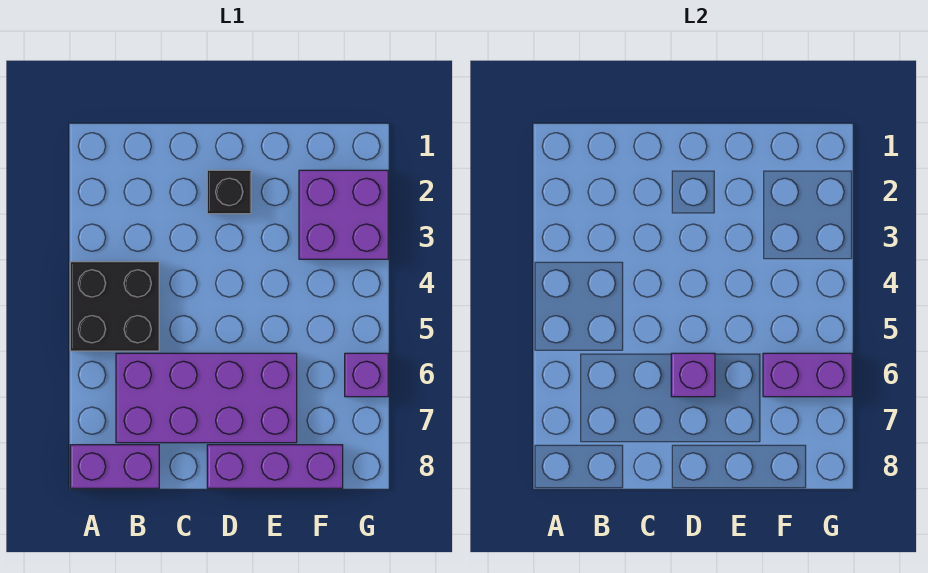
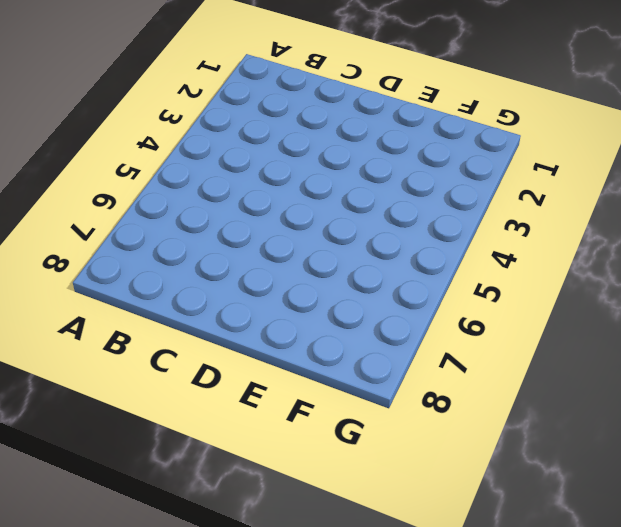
none -> black brick A4:B5 level 1
none -> purple brick A8:B8 level 1

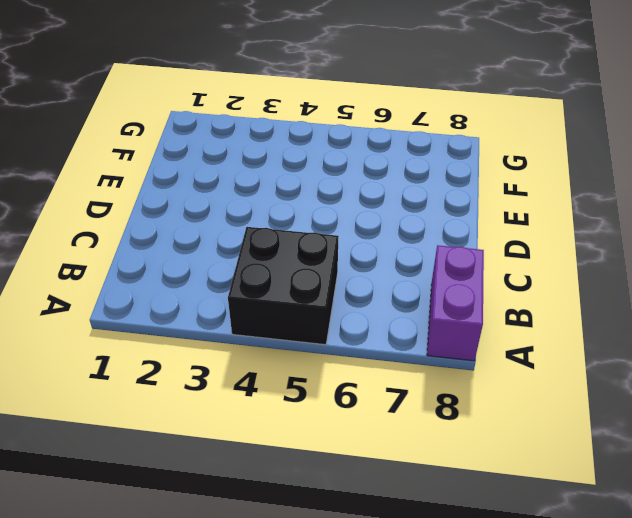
none -> purple brick B6:E7 level 1
none -> black brick D2 level 1

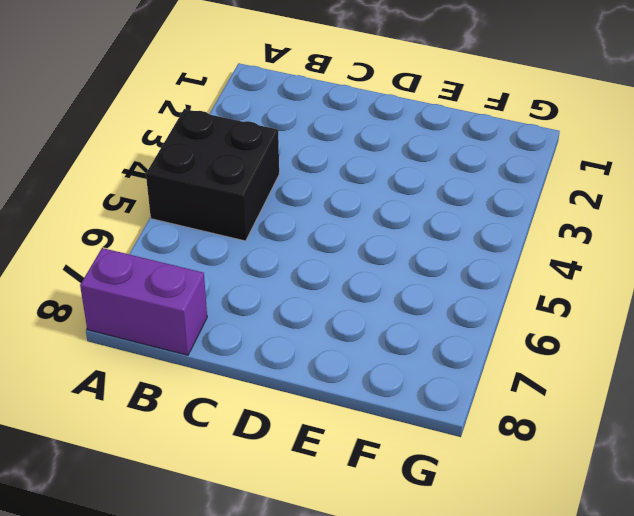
none -> purple brick B6:E7 level 1
none -> black brick D2 level 1

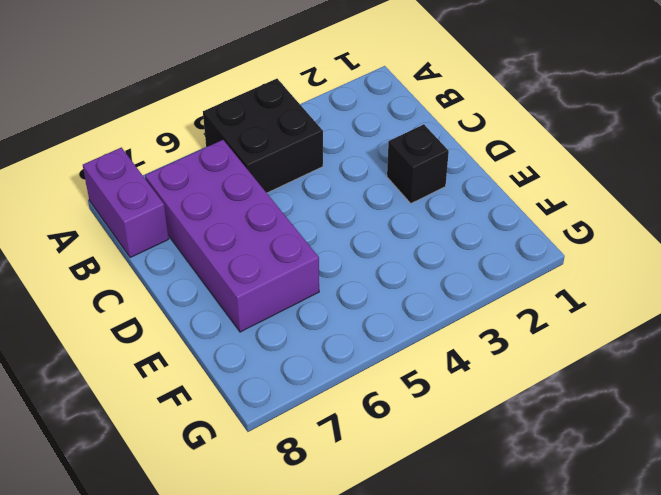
none -> purple brick D8:F8 level 1
none -> purple brick F2:G3 level 1

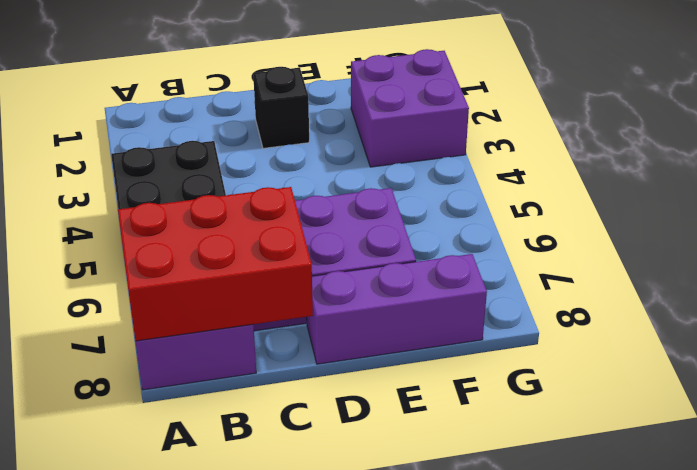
red brick A7:C8 level 2 -> none
none -> purple brick G6 level 1
none -> purple brick D6 level 2

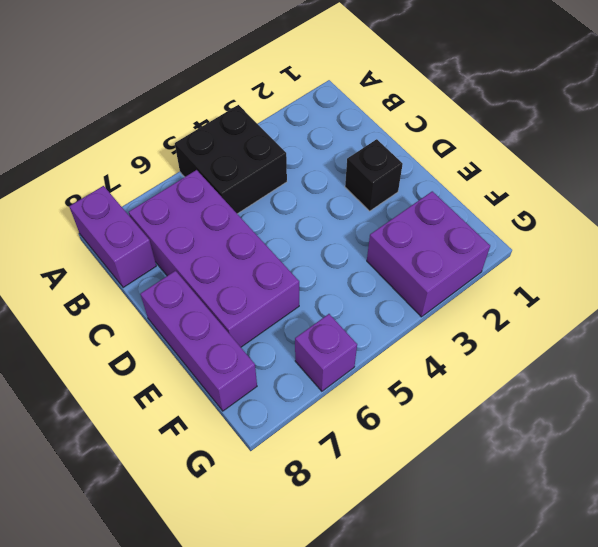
none -> purple brick D6 level 2
none -> purple brick F6:G6 level 2

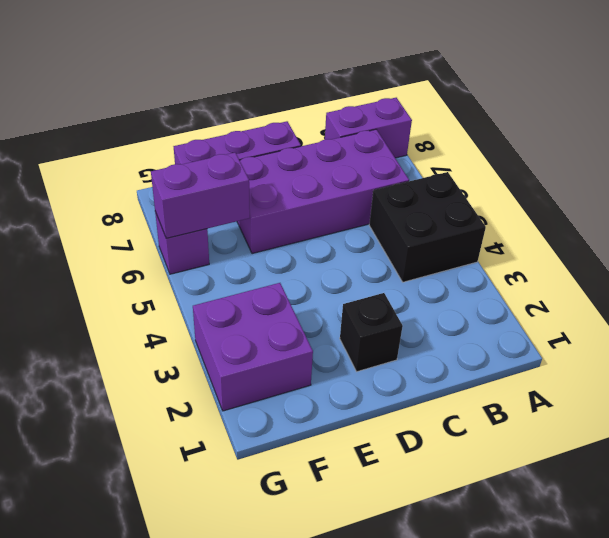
none -> purple brick D6 level 2

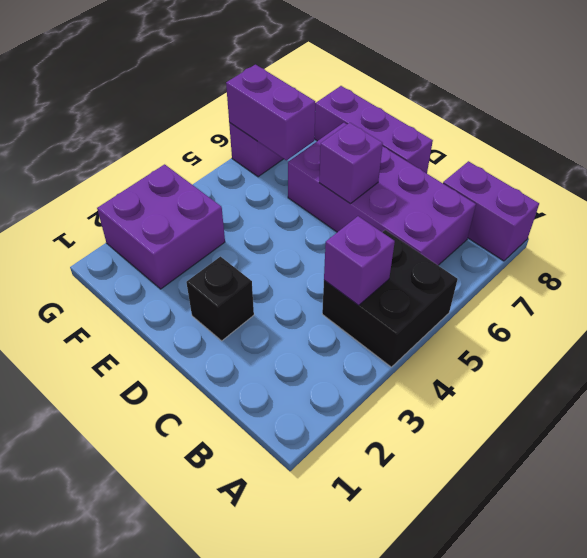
purple brick B4 level 2 -> none

